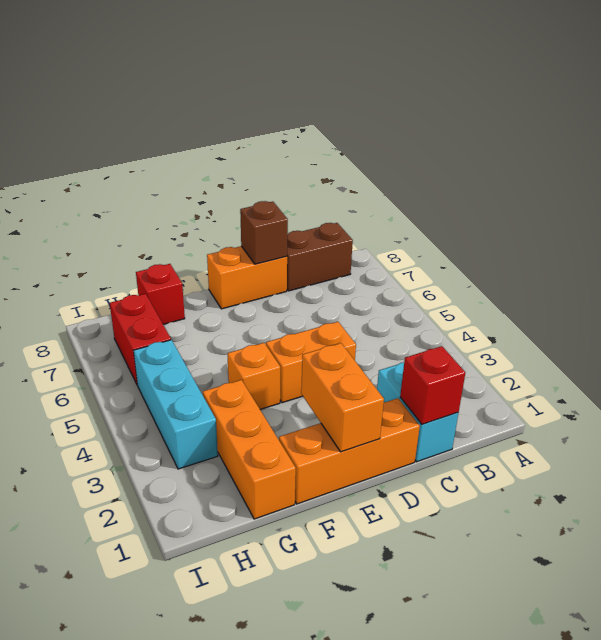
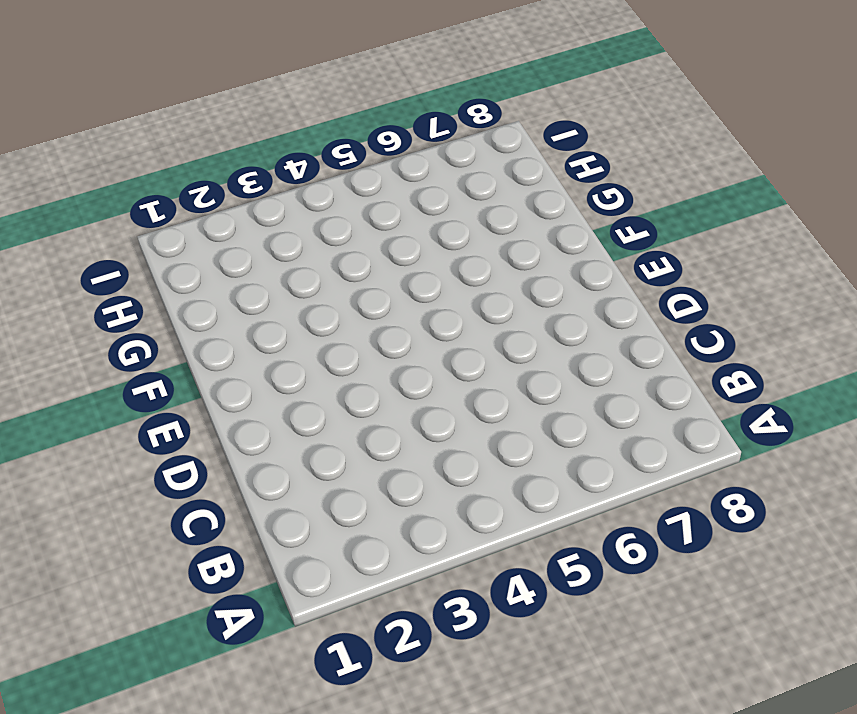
none -> brown brick B8:C8 level 1
none -> cyan brick C1:C2 level 1
none -> orange brick D1:F1 level 1

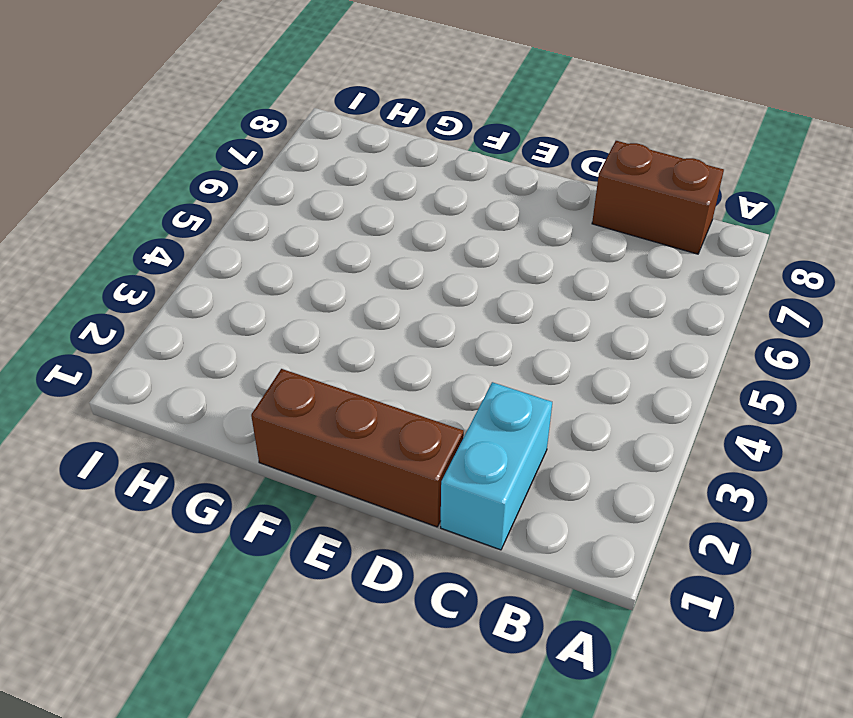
brown brick D1:F1 level 1 -> orange brick D1:F1 level 1
none -> orange brick D4:E4 level 1
none -> orange brick D8:E8 level 1
none -> orange brick F4 level 1

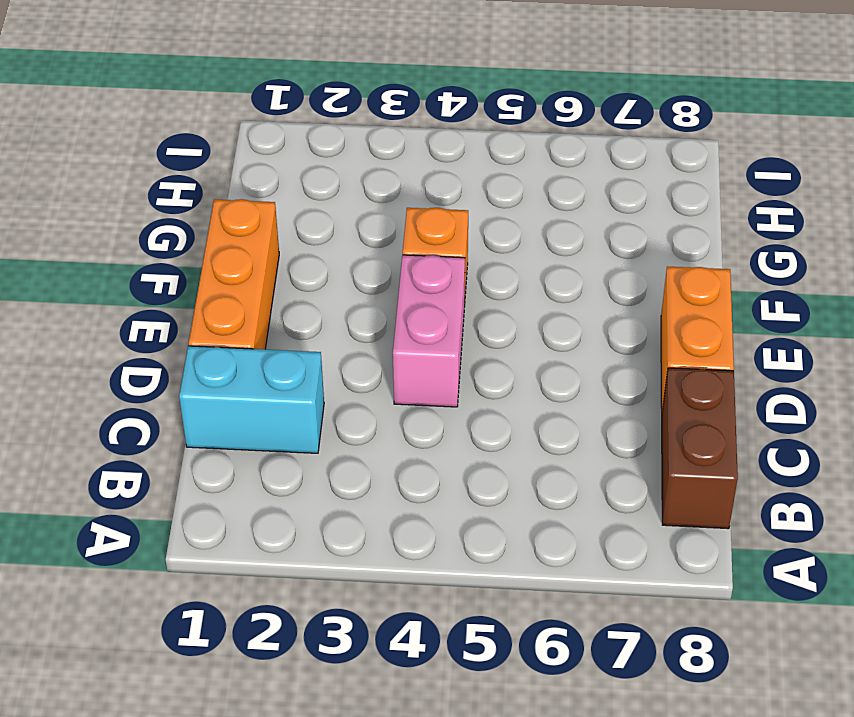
pink brick D4:E4 level 1 -> orange brick D4:E4 level 1
none -> orange brick G1:G3 level 1
none -> red brick G8 level 1
none -> cyan brick H3:H5 level 1

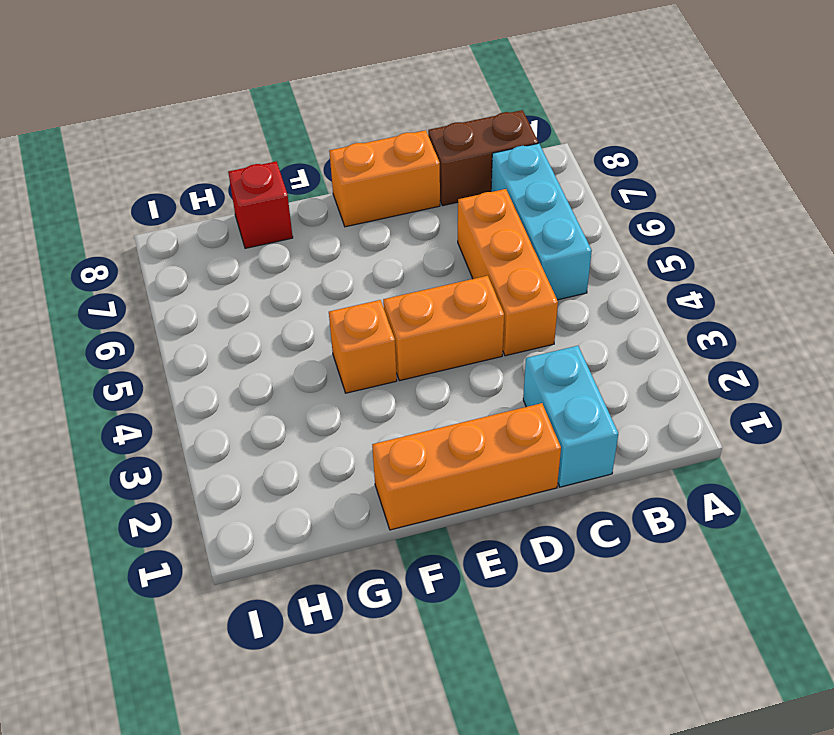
cyan brick B5:B7 level 1 -> cyan brick H3:H5 level 1
orange brick C4:C6 level 1 -> orange brick G1:G3 level 1
none -> red brick H6:H7 level 1
none -> red brick C1 level 2
none -> brown brick D8 level 2

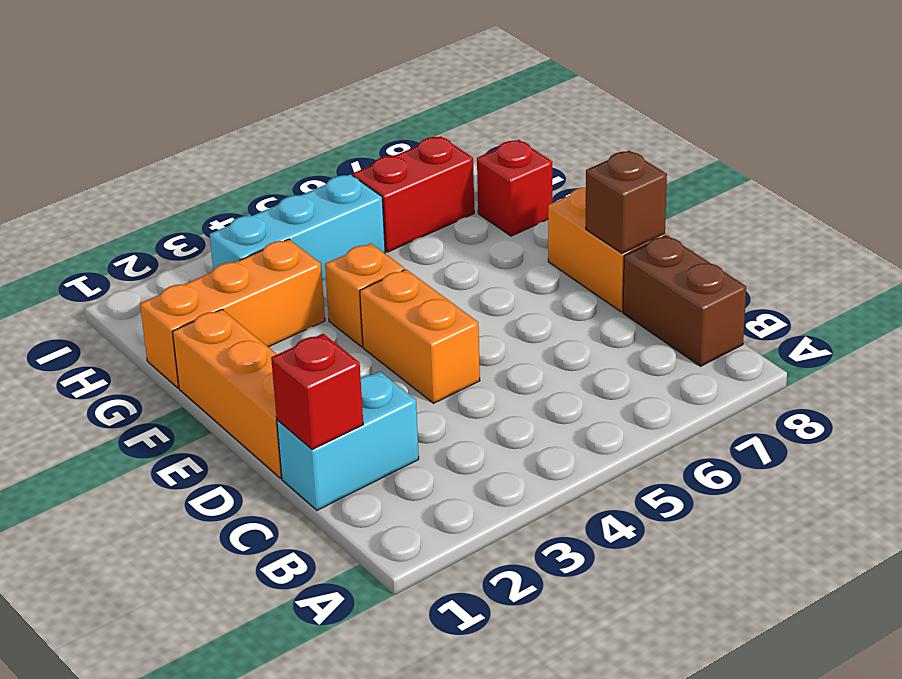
none -> orange brick E1:E2 level 2

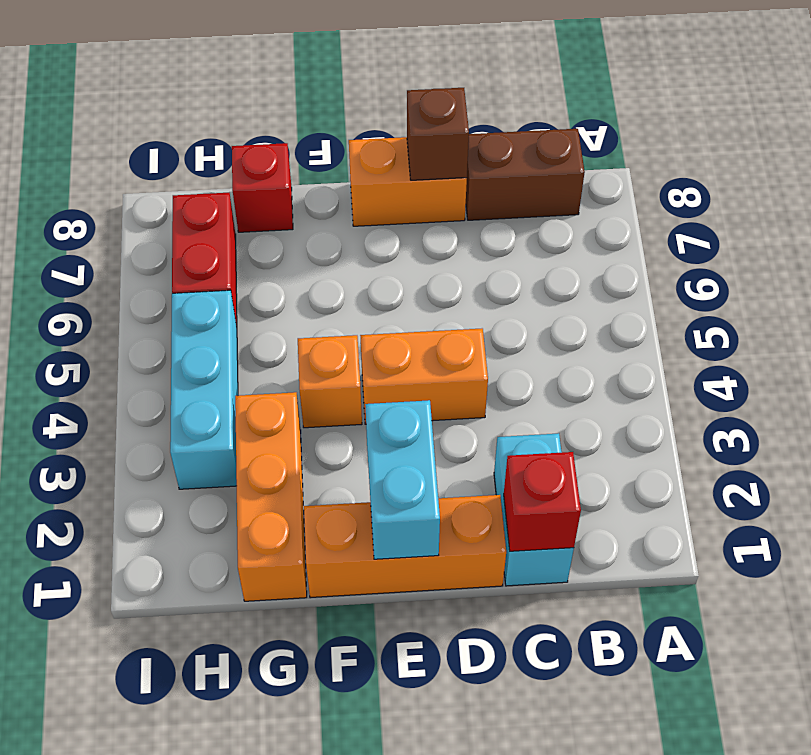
cyan brick E1:E2 level 2 -> orange brick E1:E2 level 2

